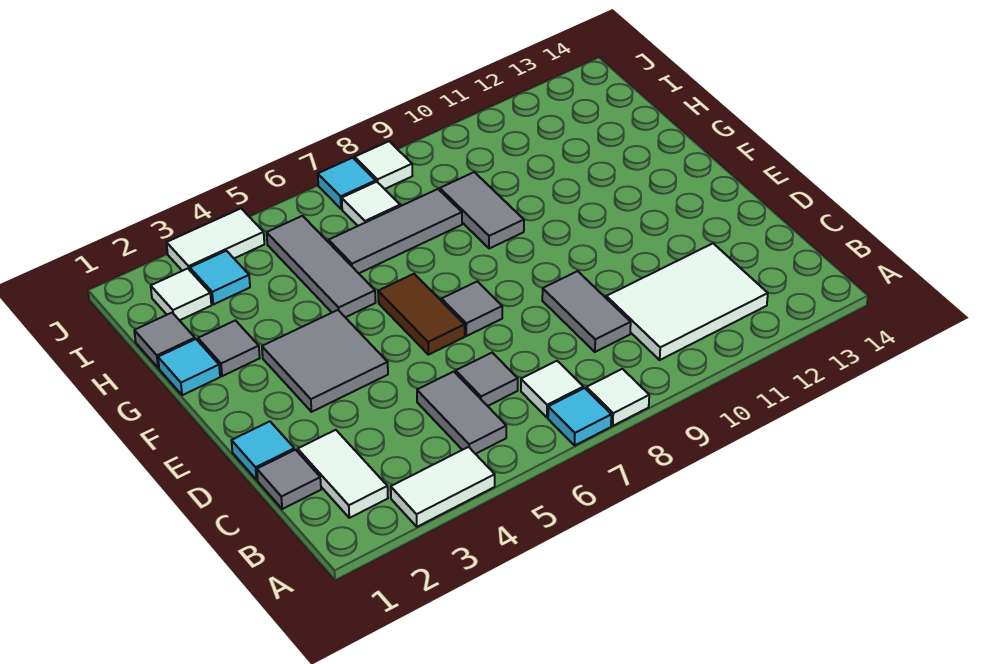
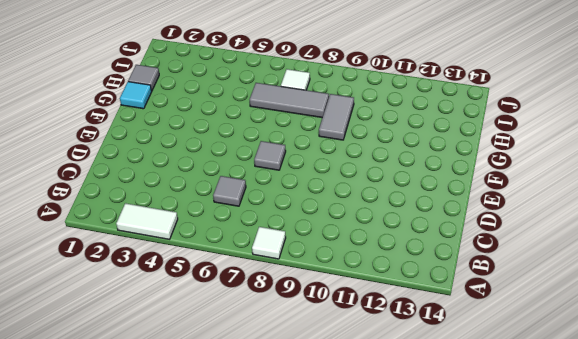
none -> cyan tile A7 level 1
none -> white tile B2:C2 level 1
none -> grey tile B5:C5 level 1

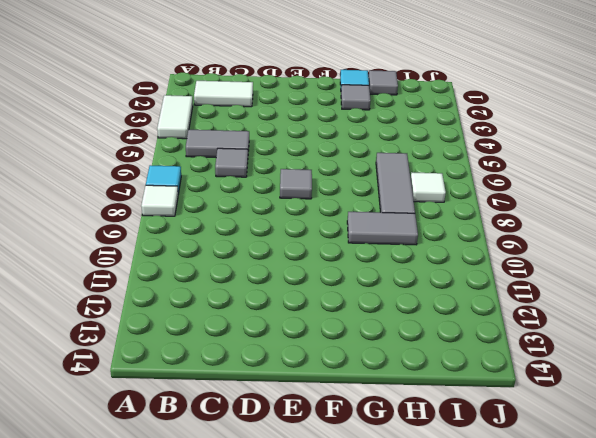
none -> white tile B7 level 1
none -> white tile B10:C12 level 1
none -> grey tile C1 level 1

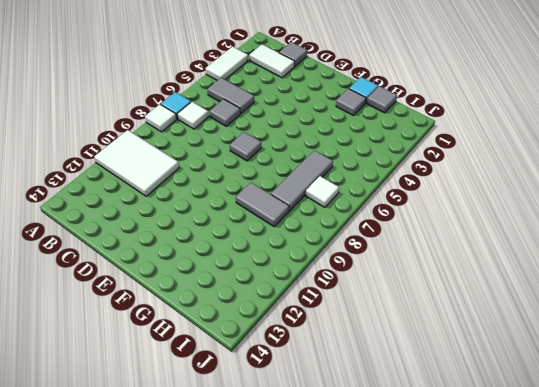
white tile A10:C11 level 1 -> white tile B10:C12 level 1
none -> grey tile C9:D9 level 1
none -> cyan tile D1 level 1
none -> grey tile E3:F4 level 1

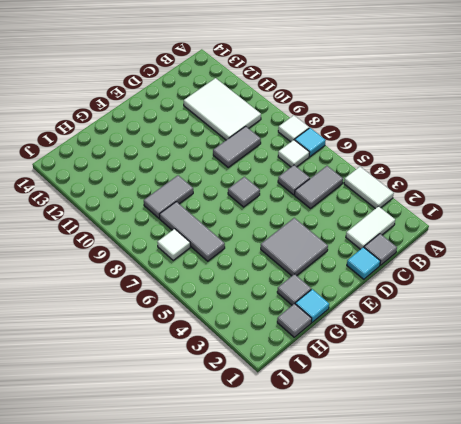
none -> brown tile E6:F6 level 1
none -> grey tile G5:I5 level 1
none -> white tile I2 level 1

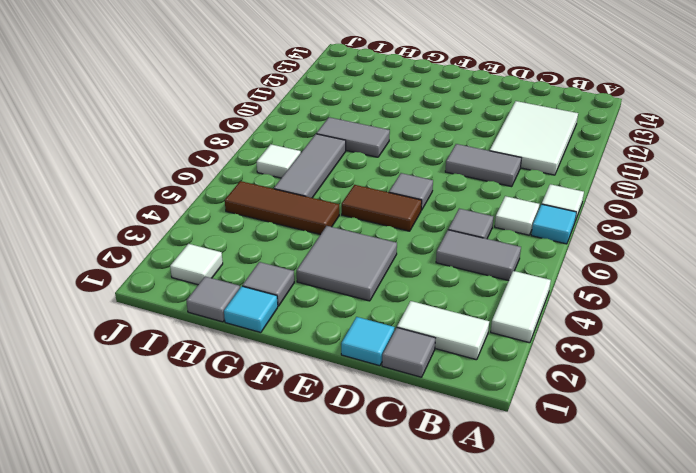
brown tile G5:I5 level 1 -> grey tile G5:I5 level 1
none -> cyan tile I3 level 1
none -> white tile J3:J4 level 1
none -> cyan tile J7 level 1

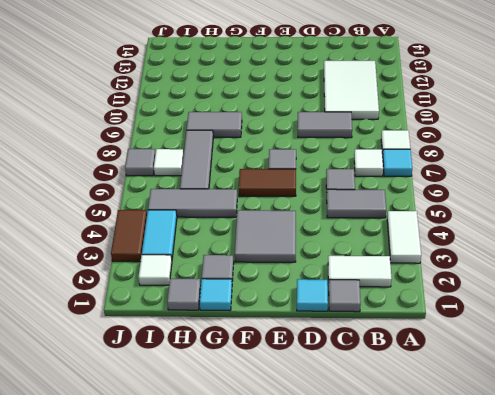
cyan tile I3:I4 level 1 -> cyan tile I3 level 1
brown tile J3:J4 level 1 -> white tile J3:J4 level 1
grey tile J7 level 1 -> cyan tile J7 level 1
none -> white tile J8 level 1

